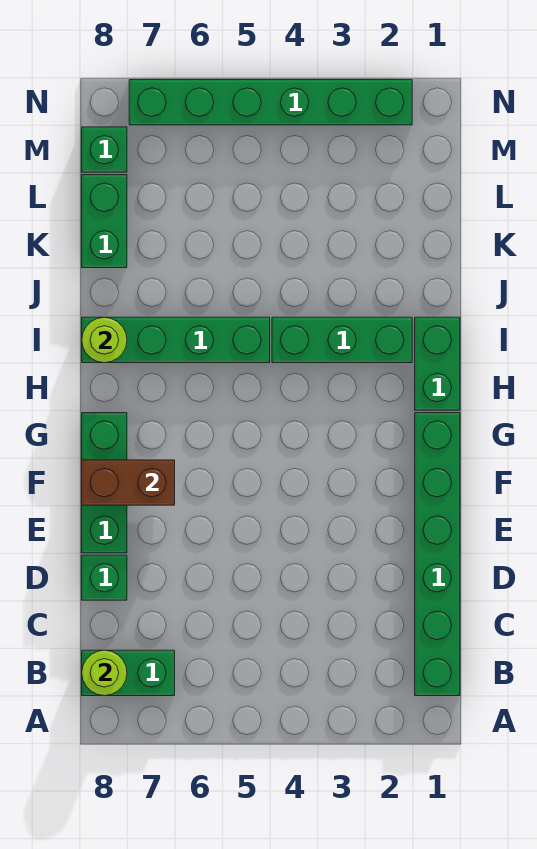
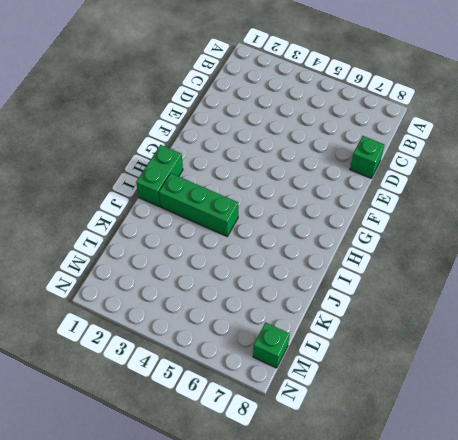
none -> green brick B1:G1 level 1
none -> green brick B7:B8 level 1
none -> green brick E8:G8 level 1

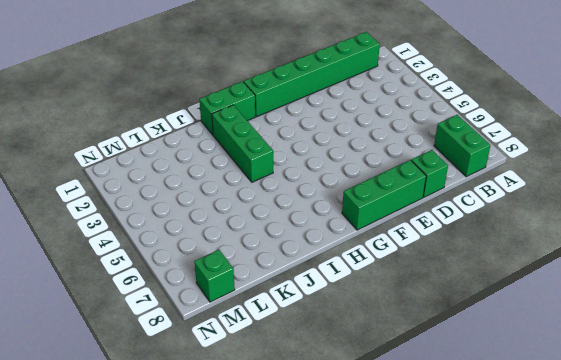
none -> green brick I5:I8 level 1
none -> green brick K8:L8 level 1
none -> green brick N2:N7 level 1

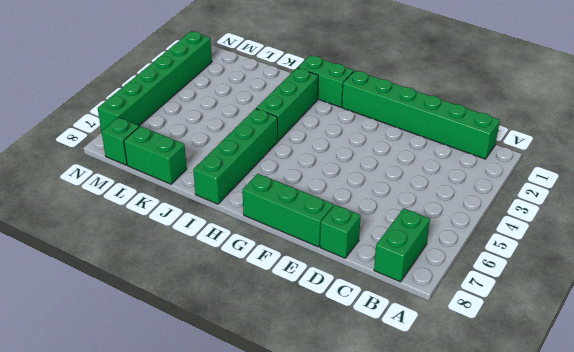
none -> lime round brick B8 level 2
none -> brown brick F7:F8 level 2
none -> lime round brick I8 level 2

